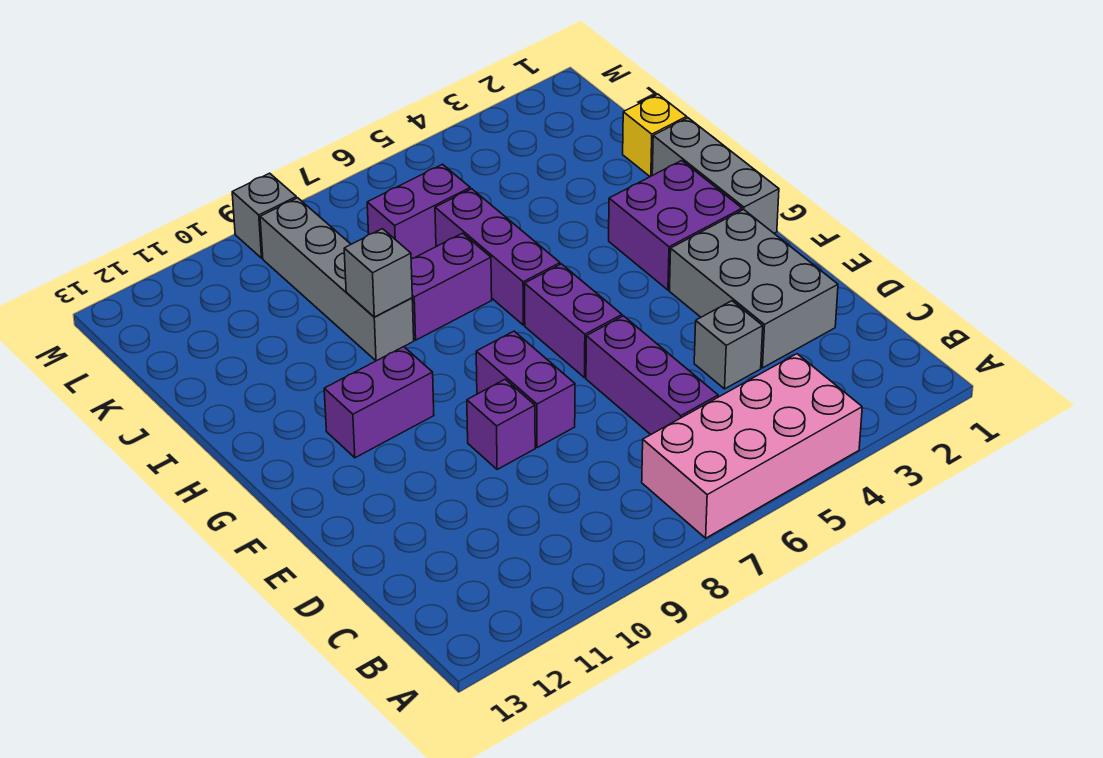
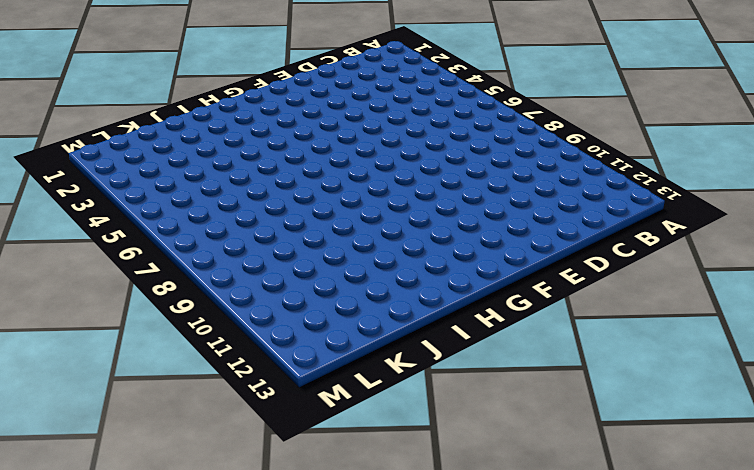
none -> pink brick A4:B7 level 1
none -> purple brick C6:E6 level 1
none -> grey brick D2:F3 level 1

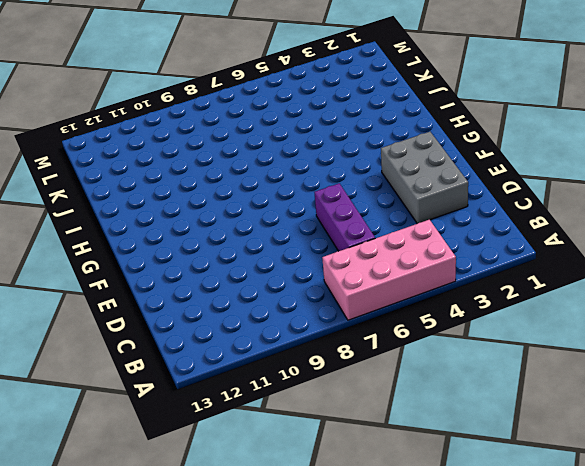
none -> grey brick D4 level 1
none -> purple brick E8:F8 level 1
none -> purple brick E9 level 1

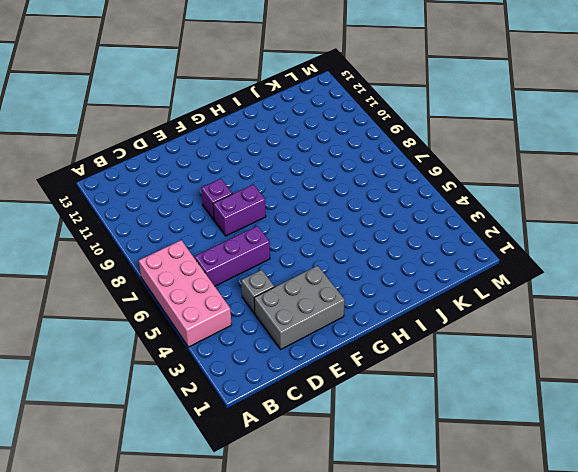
none -> purple brick F6:G6 level 1
none -> grey brick G1:I1 level 1
none -> purple brick G2:H3 level 1

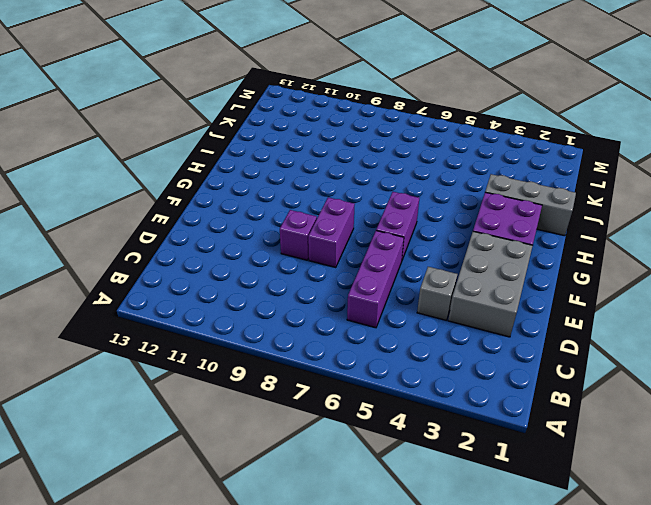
grey brick I1:I3 level 1 -> grey brick G1:I1 level 1
none -> pink brick A4:B7 level 1
none -> purple brick G10:G11 level 1
none -> purple brick H6:J6 level 1

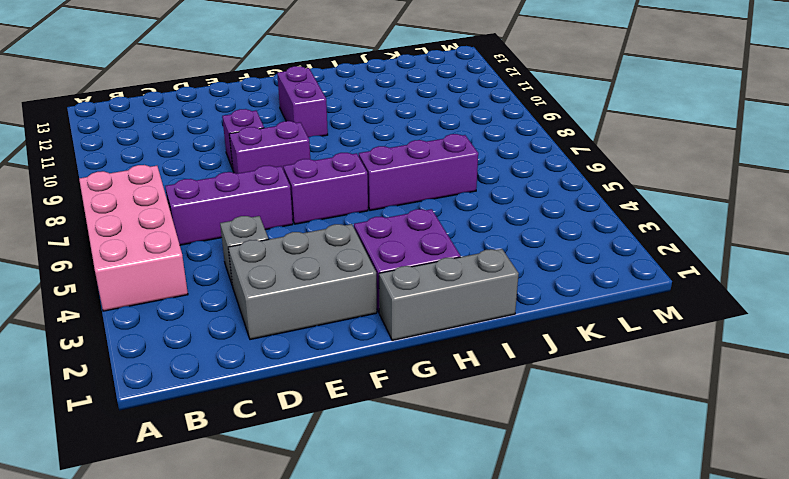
none -> purple brick I7:I8 level 1
none -> grey brick I9:L9 level 1
none -> yellow brick J1 level 1

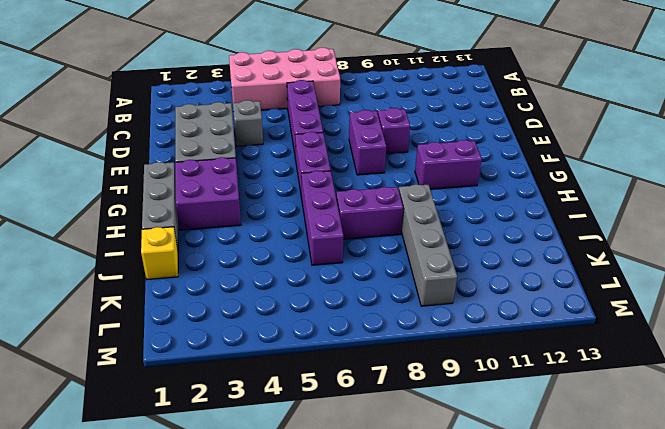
none -> purple brick K6:K7 level 1
none -> grey brick M9 level 1
none -> grey brick I9 level 2

